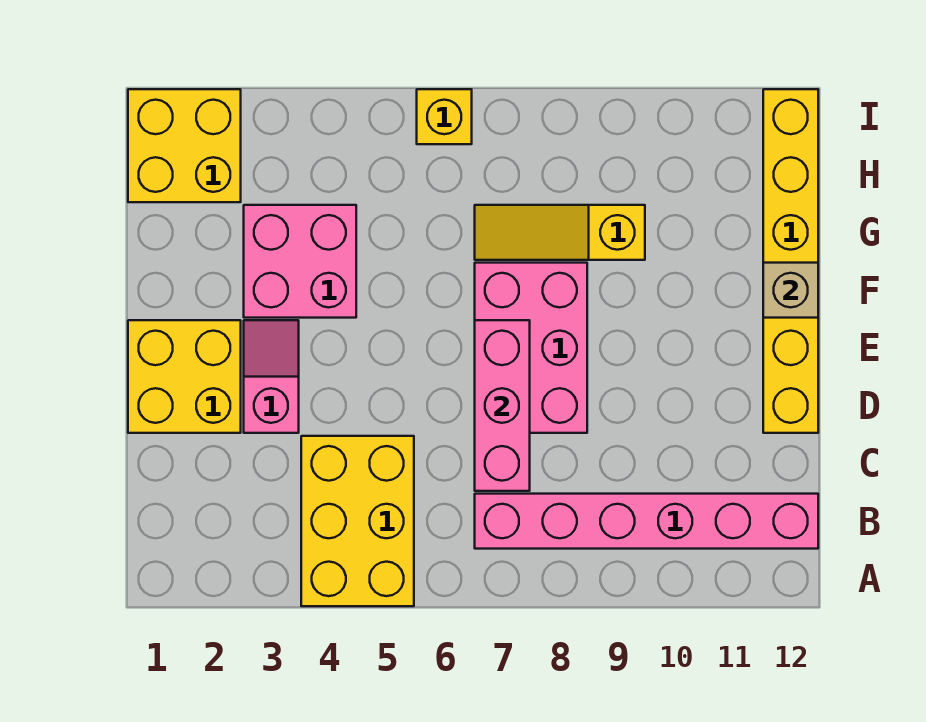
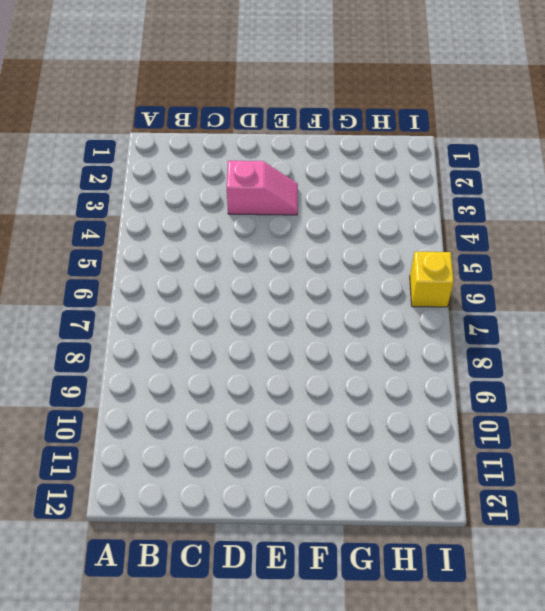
none -> yellow brick A4:C5 level 1
none -> pink brick B7:B12 level 1
none -> yellow brick D1:E2 level 1

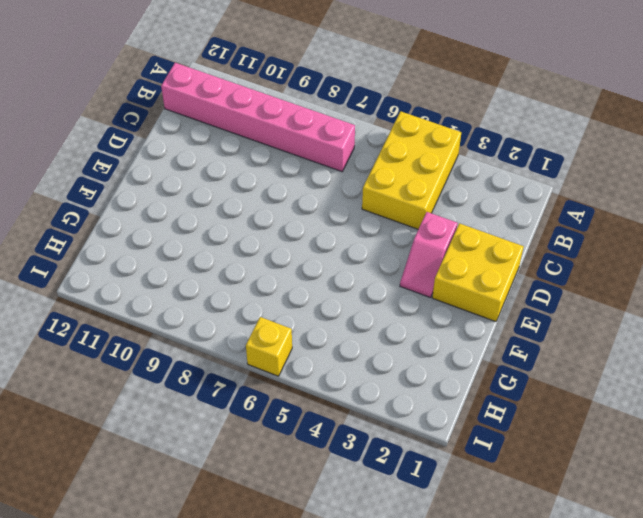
none -> pink brick D7:F8 level 1
none -> yellow brick D12:I12 level 1
none -> pink brick F3:G4 level 1

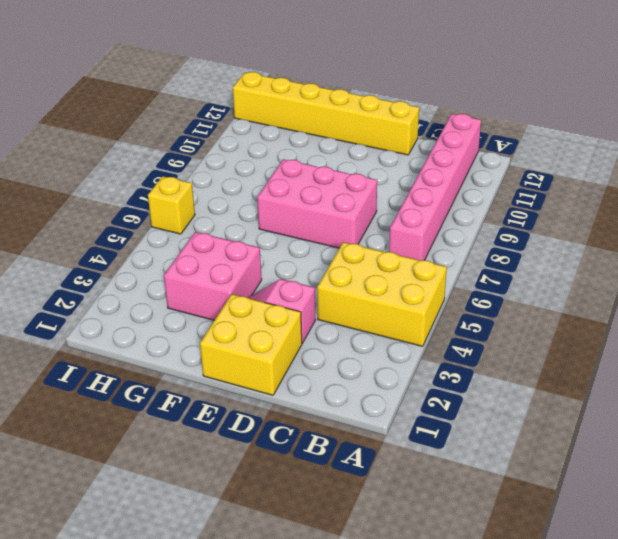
none -> yellow slope G7:G9 level 1 top 9
none -> yellow brick H1:I2 level 1
none -> pink brick C7:E7 level 2

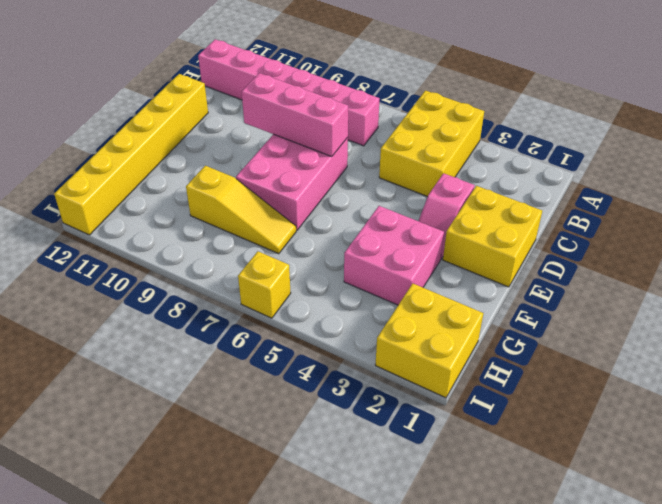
pink brick D7:D9 level 2 -> pink brick C7:E7 level 2
none -> tan brick F12 level 2

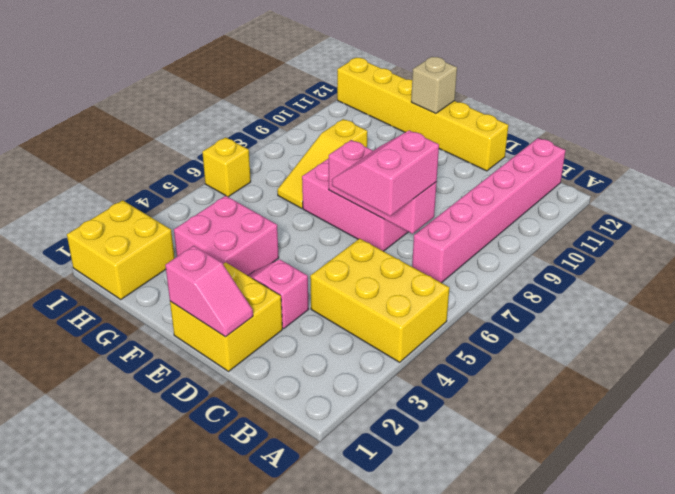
pink slope C6:D7 level 3 top C -> none
pink slope D1:E1 level 2 top E -> none

